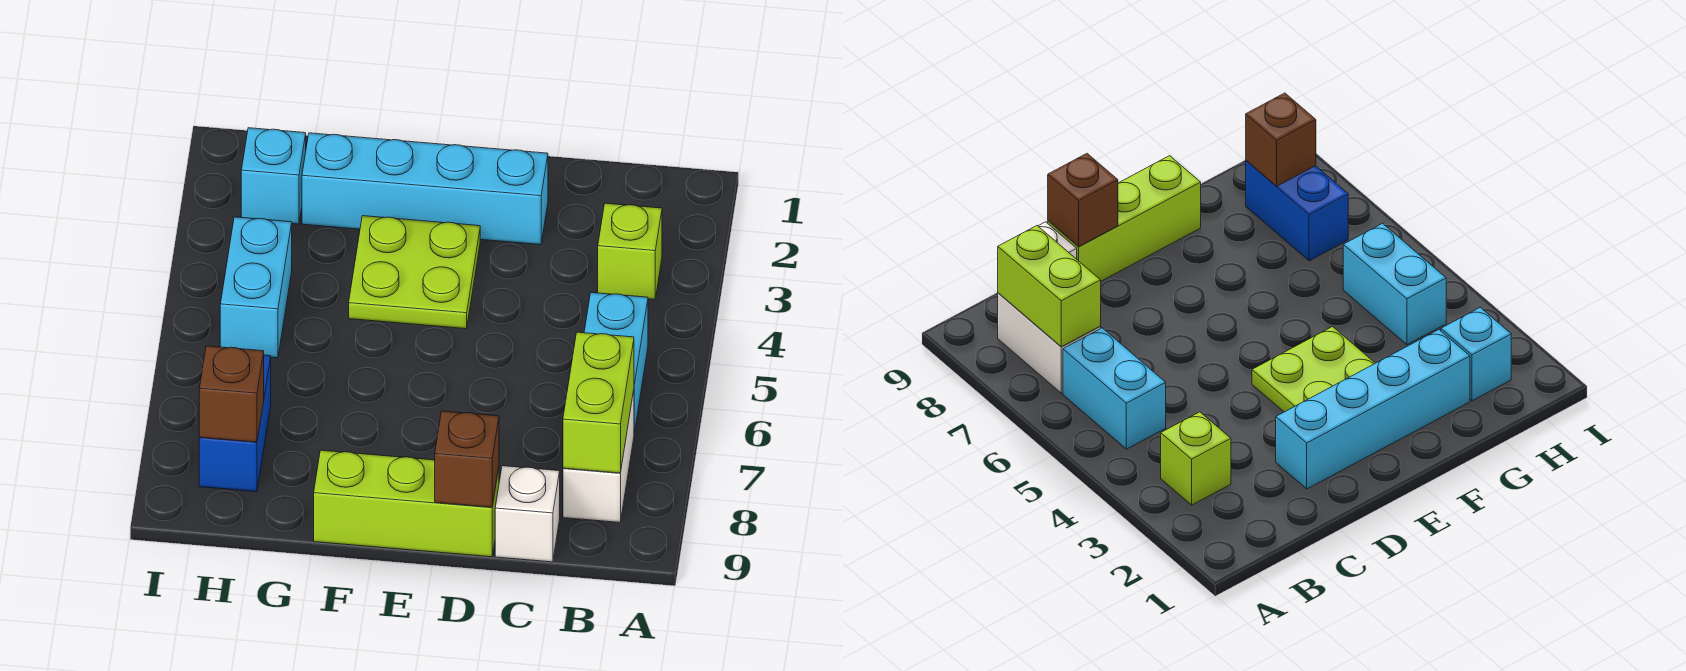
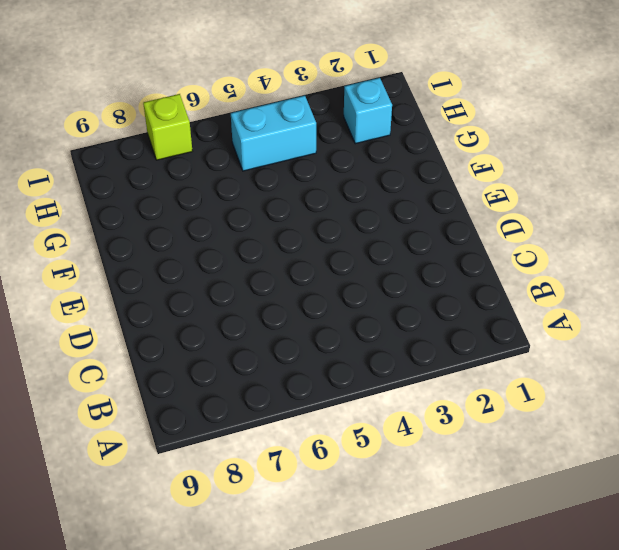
lime brick I7 level 1 -> lime brick B3 level 1
none -> cyan brick B5:B6 level 1
none -> white brick B7:B8 level 1
none -> white brick C9 level 1

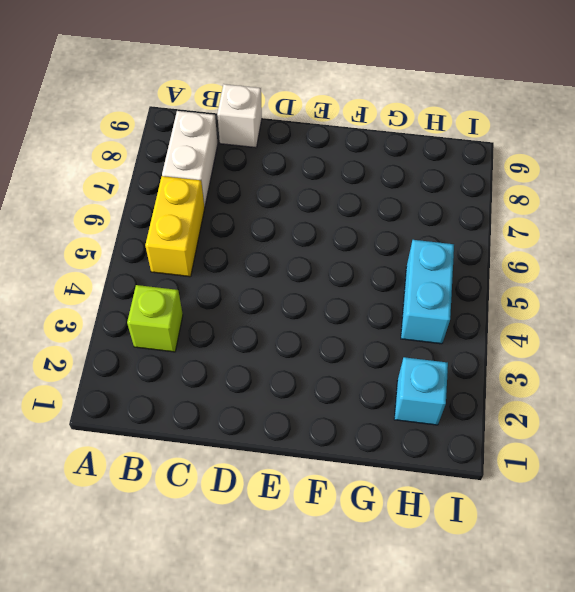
yellow brick B5:B6 level 1 -> cyan brick B5:B6 level 1
none -> cyan brick D2:G2 level 1
none -> lime brick D9:F9 level 1
none -> lime plate E3:F4 level 1

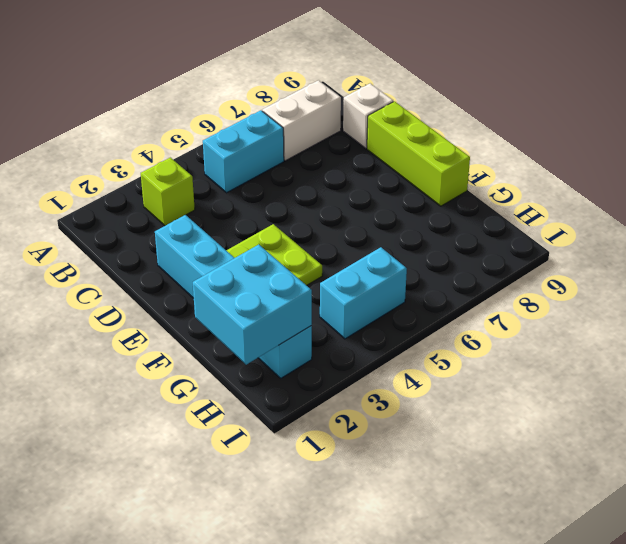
cyan brick G1:H2 level 2 -> none
none -> blue brick H7:H8 level 1
none -> lime brick B7:B8 level 2
none -> brown brick D9 level 2

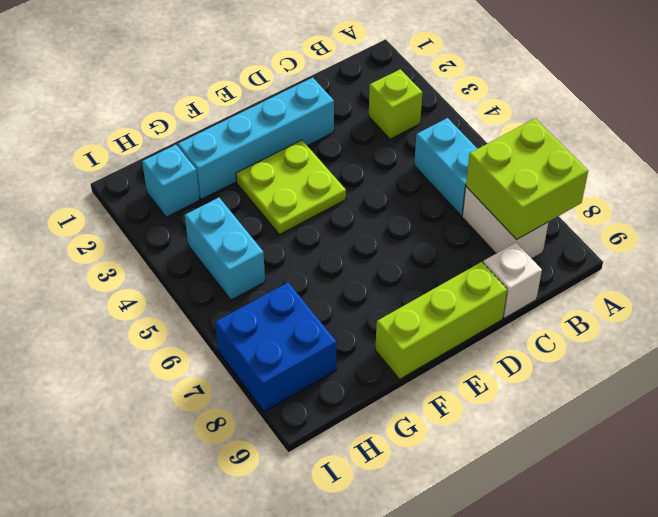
lime brick A7:B8 level 2 -> lime brick B7:B8 level 2
blue brick H7:I8 level 1 -> blue brick H7:H8 level 1
none -> brown brick D9 level 2
none -> brown brick H8 level 2

